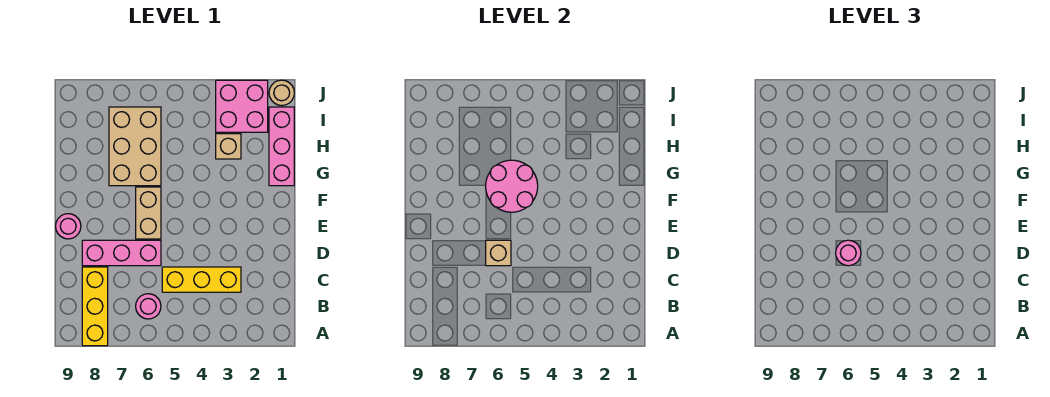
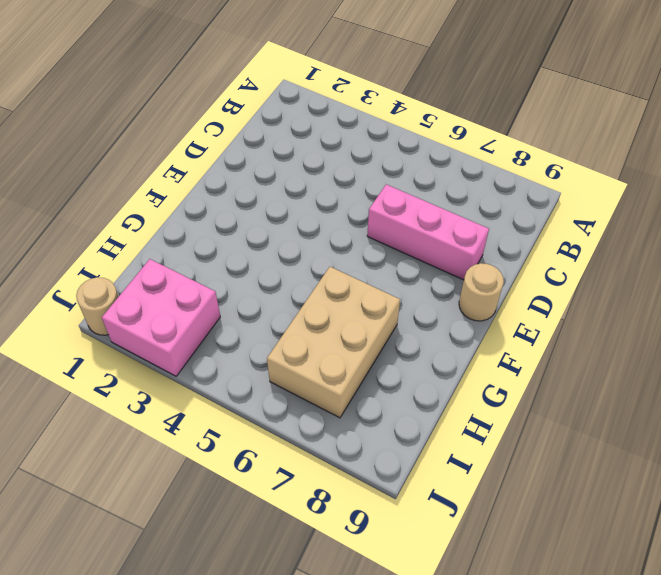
tan round brick E9 level 1 -> pink round brick E9 level 1
none -> yellow brick A8:C8 level 1
none -> pink round brick B6 level 1
none -> yellow brick C3:C5 level 1

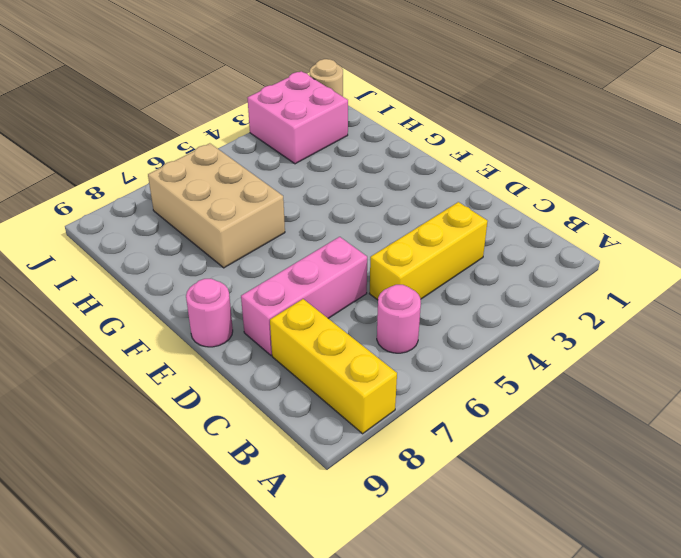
none -> tan brick E6:F6 level 1
none -> pink brick G1:I1 level 1
none -> tan brick H3 level 1

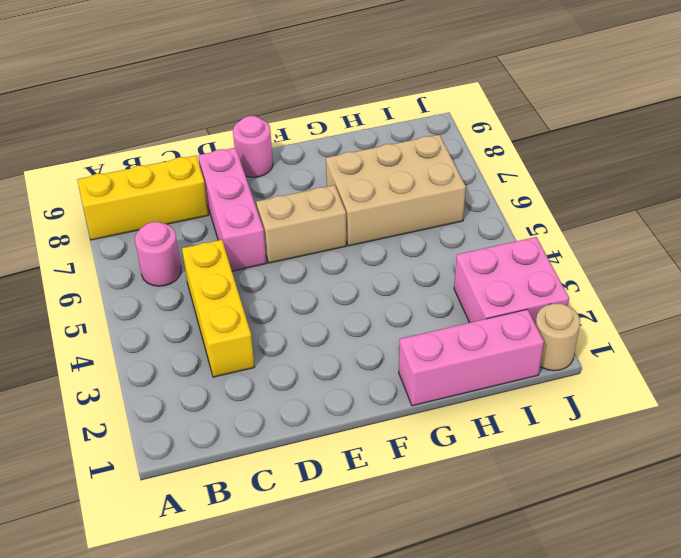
none -> tan brick H3 level 1
none -> tan brick D6 level 2
none -> pink round brick F5:G6 level 2

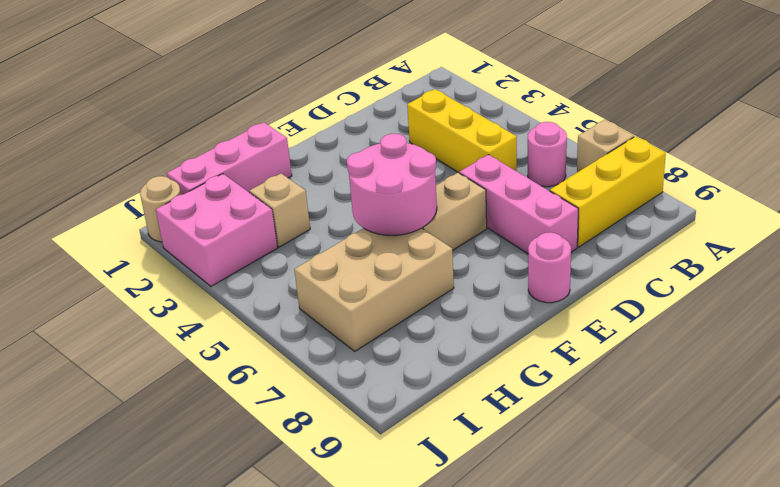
tan brick A7 level 1 -> tan brick D6 level 2
none -> pink round brick D6 level 3

